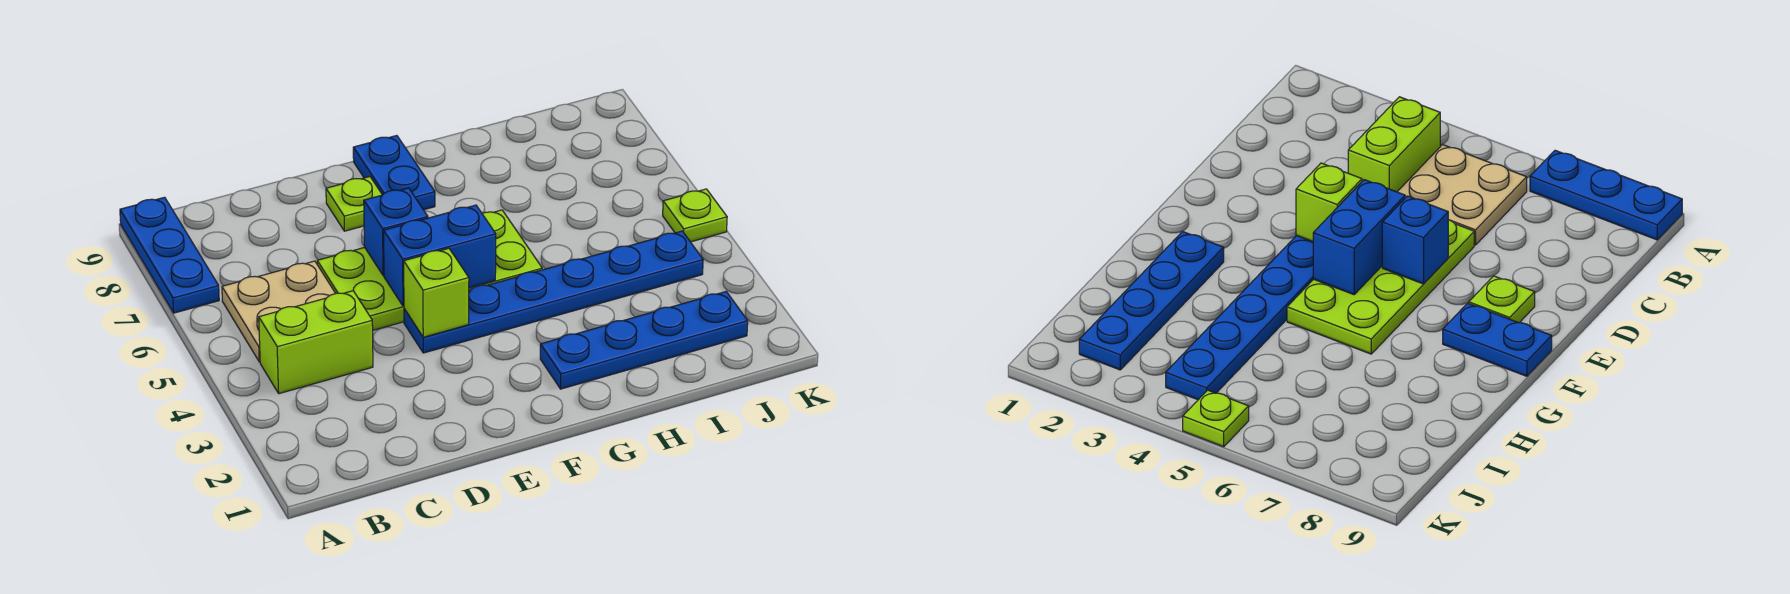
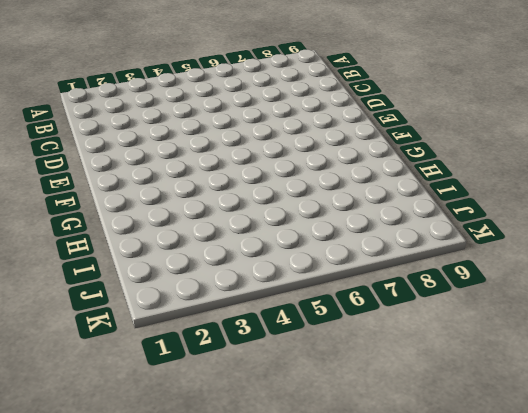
none -> blue plate A7:A9 level 1
none -> lime brick B4:C4 level 1
none -> tan plate B5:C6 level 1

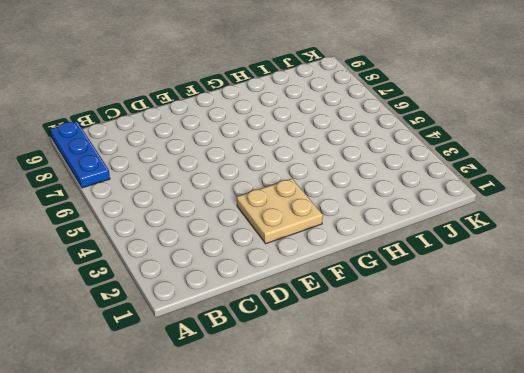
tan plate E2:F3 level 1 -> tan plate B5:C6 level 1
none -> lime brick B4:C4 level 1
none -> lime plate D5:G6 level 1
none -> blue plate E4:J4 level 1

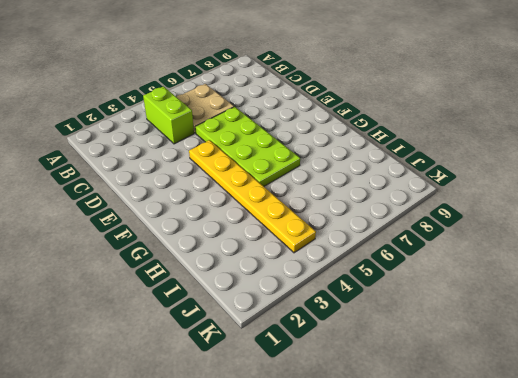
yellow plate E4:J4 level 1 -> blue plate E4:J4 level 1
none -> blue plate A7:A9 level 1
none -> lime plate E8 level 1
none -> blue plate F8:F9 level 1

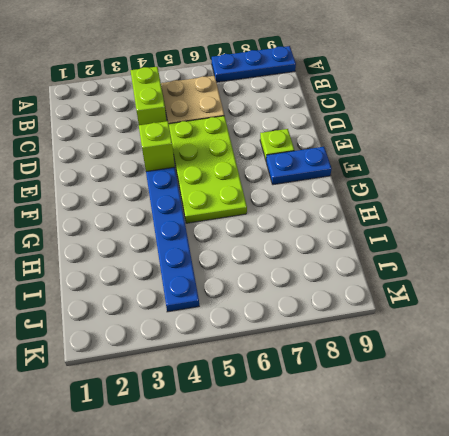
none -> blue plate G2:J2 level 1
none -> lime plate K5 level 1
none -> blue brick E5:F5 level 2

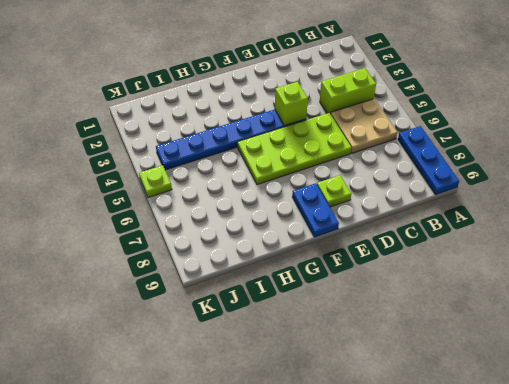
none -> blue plate G2:J2 level 1
none -> blue brick E5:F5 level 2
none -> blue brick E6 level 2

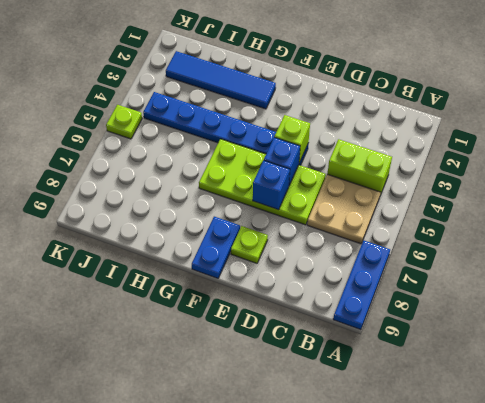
blue brick E5 level 2 -> blue brick E5:F5 level 2
blue tile G2:J2 level 1 -> blue plate G2:J2 level 1

